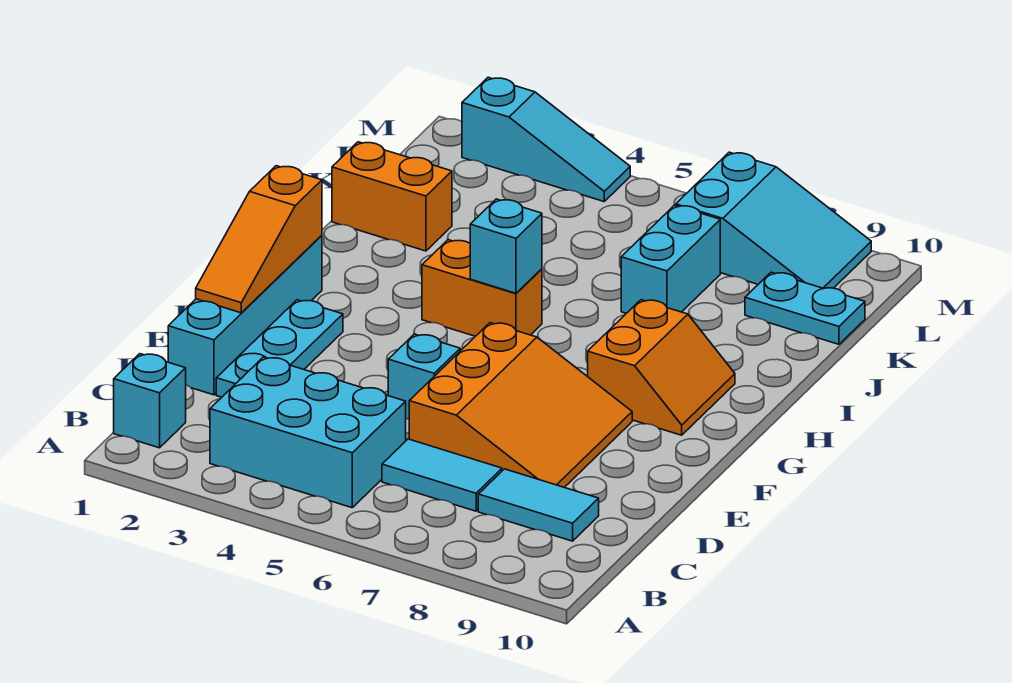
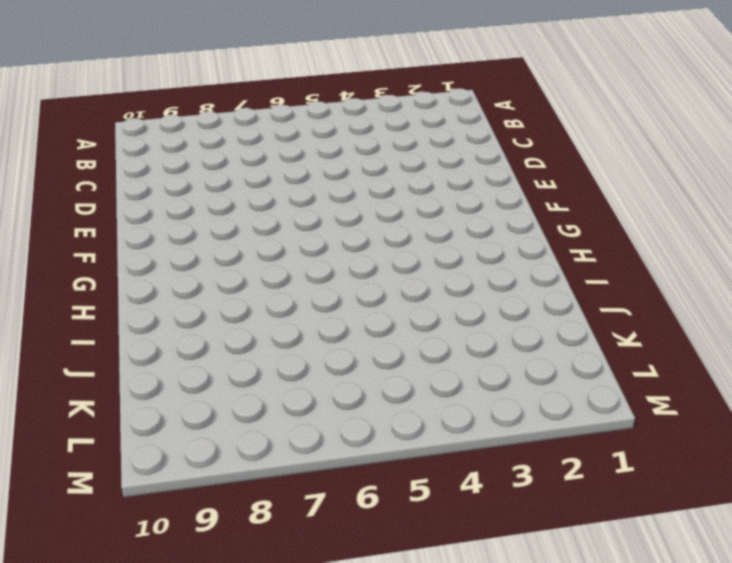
none -> cyan brick B1 level 1
none -> cyan brick B3:C5 level 1
none -> cyan tile C6:C7 level 1

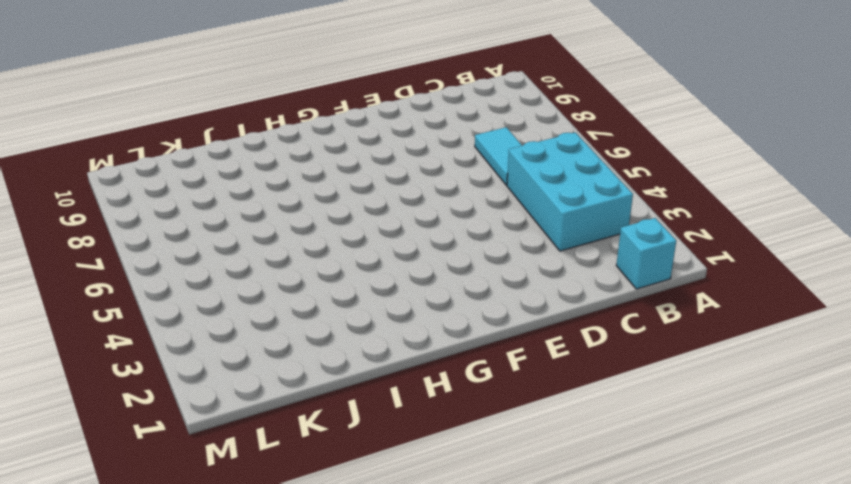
none -> cyan tile C8:C9 level 1
none -> cyan brick D1:G1 level 1
none -> cyan plate D2:F2 level 1

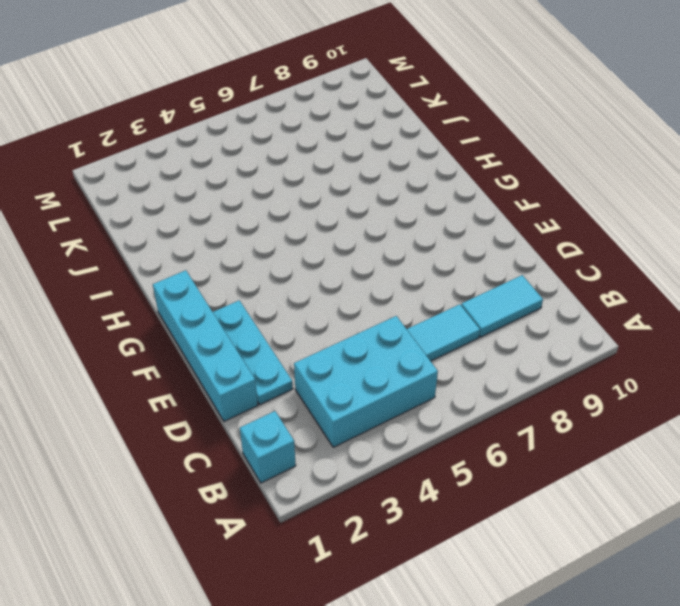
none -> orange slope D6:F8 level 1 top 6
none -> cyan brick E5 level 1
none -> orange slope G8:H9 level 1 top 8

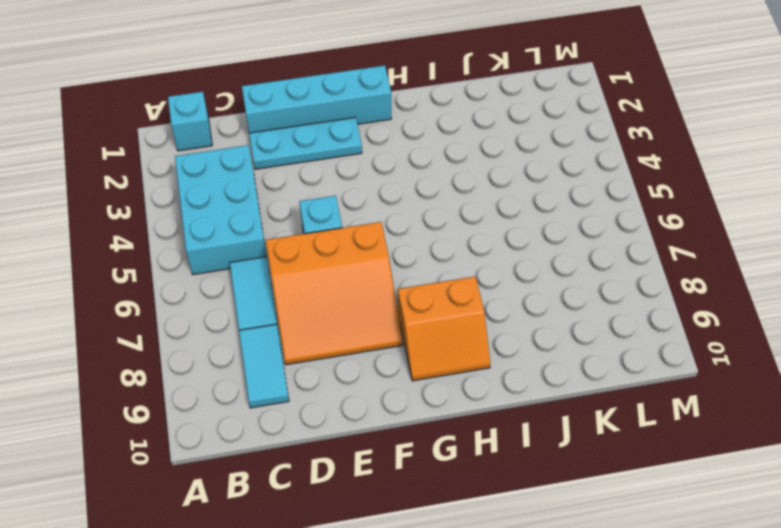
none -> orange brick H4:H5 level 1
none -> orange brick J1:J2 level 1
none -> cyan brick J7:K7 level 1

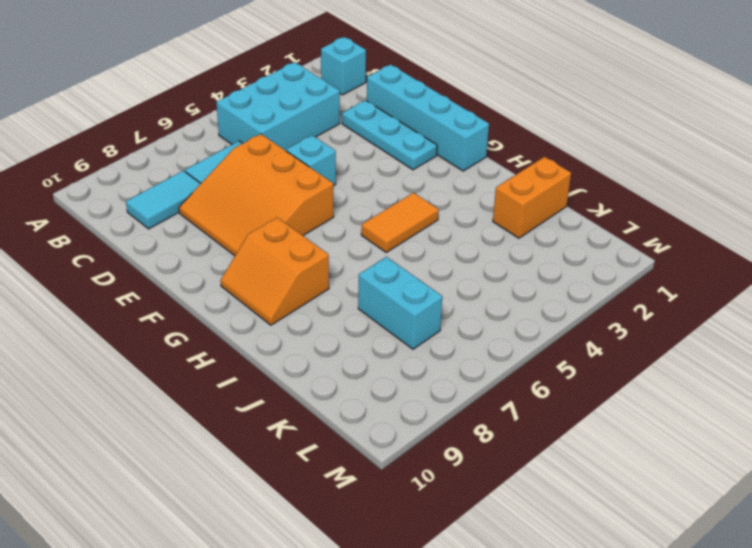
orange tile H4:H5 level 1 -> orange brick H4:H5 level 1
none -> cyan plate K9:K10 level 1
none -> cyan slope L7:M9 level 1 top 7
none -> cyan slope M2:M4 level 1 top 2

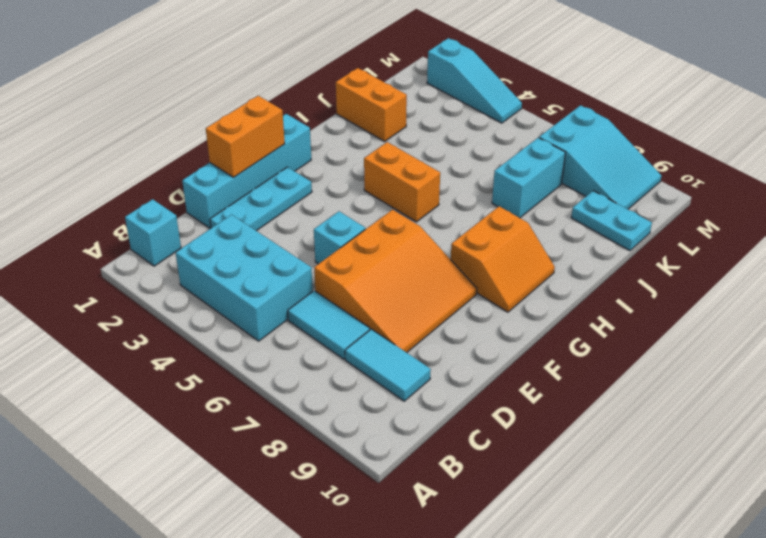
orange brick E1:F1 level 2 -> orange slope E1:G1 level 2 top G
none -> cyan brick H5 level 2

